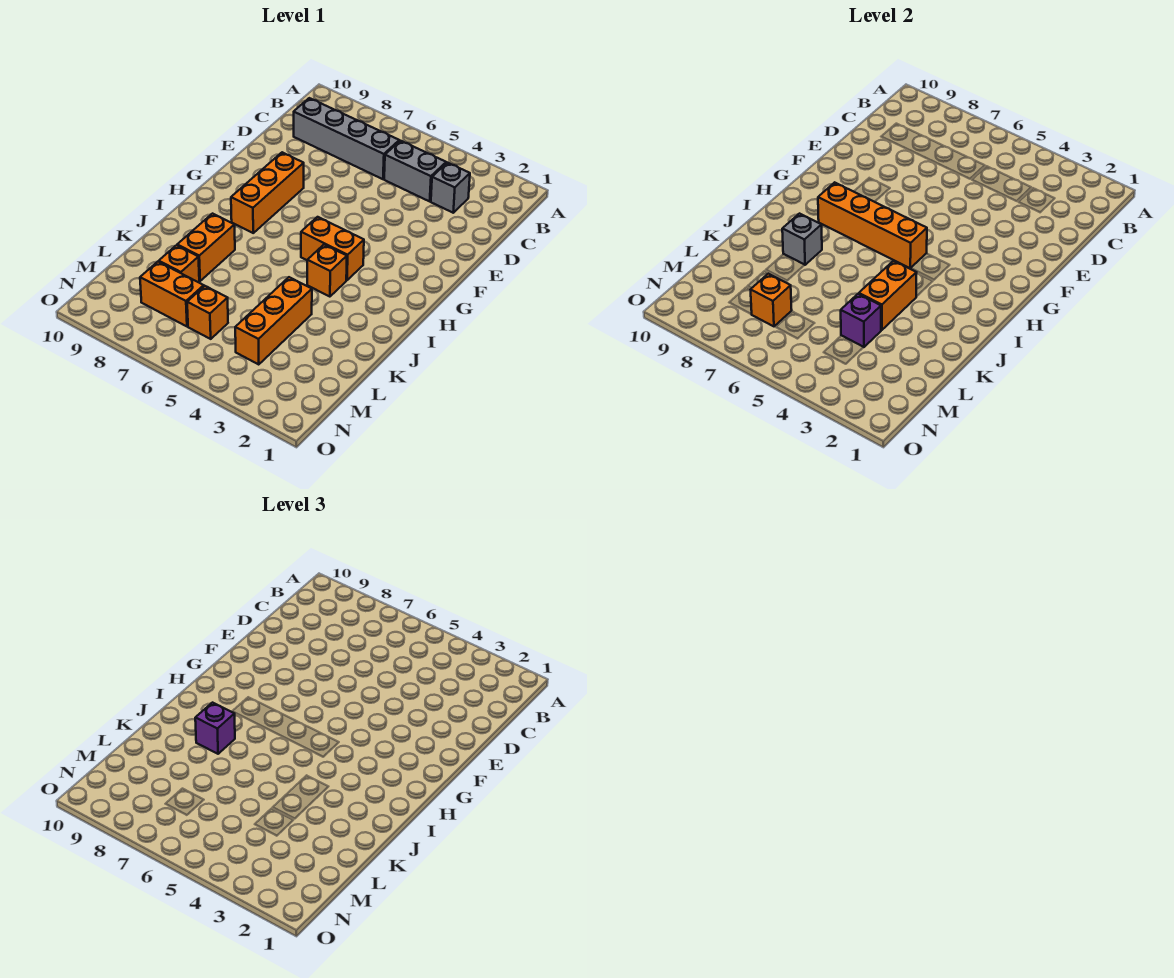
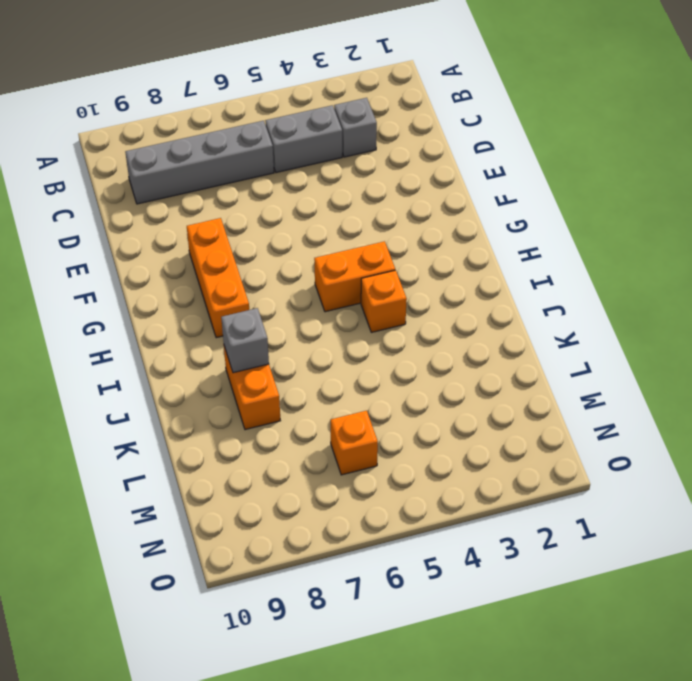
none -> orange brick K4:M4 level 1
none -> orange brick L8 level 1
none -> orange brick M7:M8 level 1

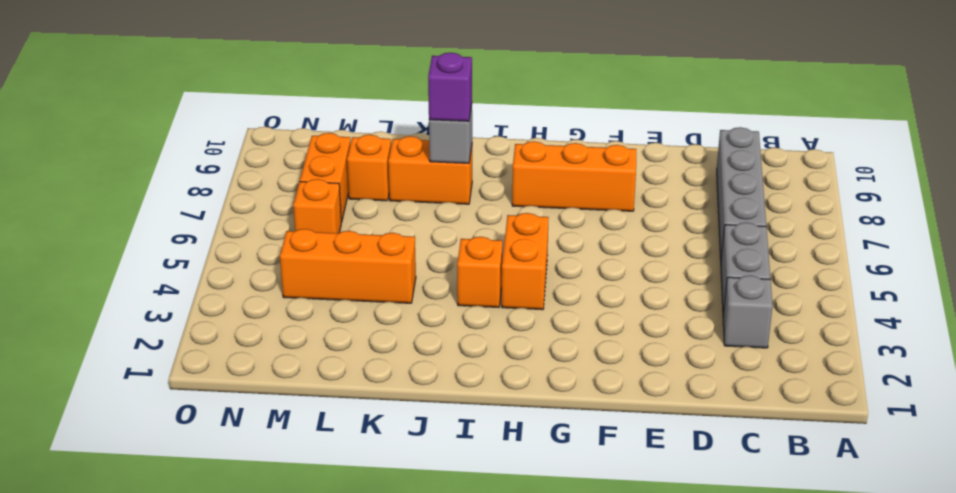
none -> orange brick H5:H8 level 2
none -> orange brick J4:K4 level 2
none -> purple brick L4 level 2

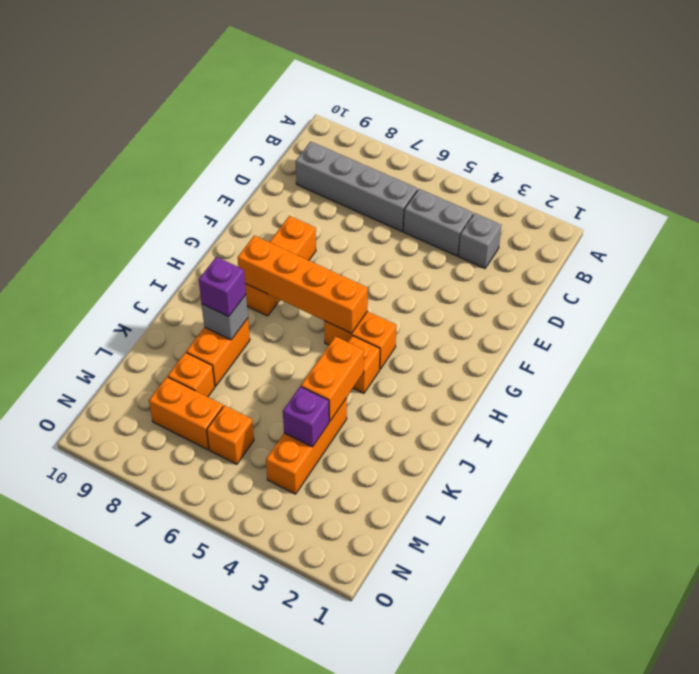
none -> orange brick M7 level 2

